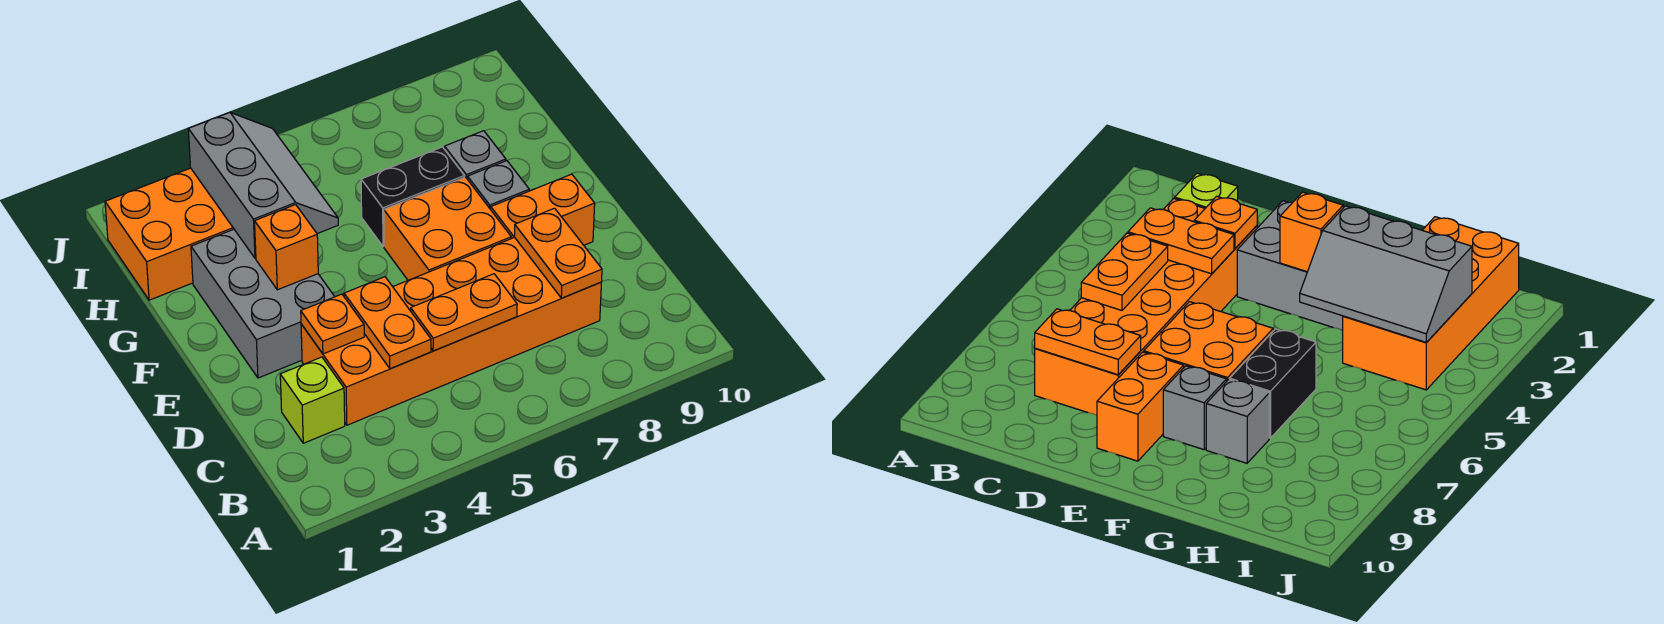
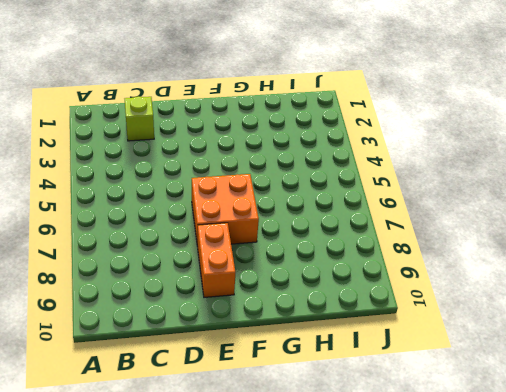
none -> orange brick C3:D8 level 1
none -> grey brick E2:G3 level 1
none -> grey brick F8 level 1

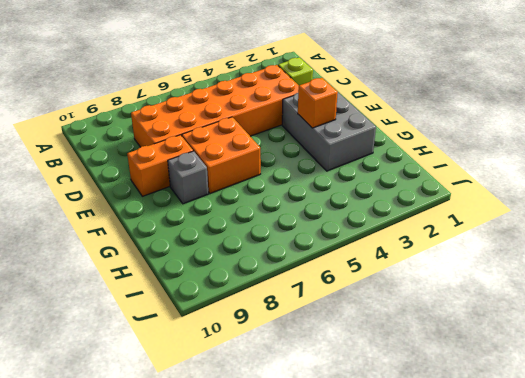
none -> black brick G6:G7 level 1
none -> grey brick G8 level 1
none -> orange brick H1:I4 level 1

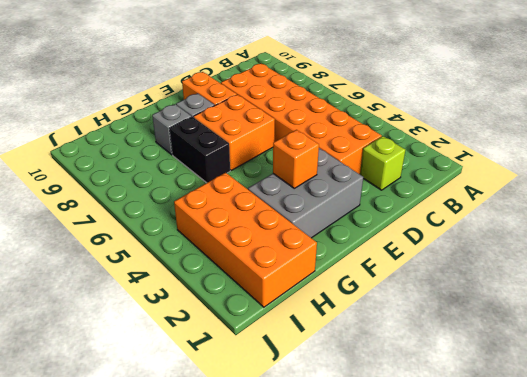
none -> orange plate C4:D4 level 2
none -> orange plate C5:C6 level 2
none -> orange plate C8:D8 level 2

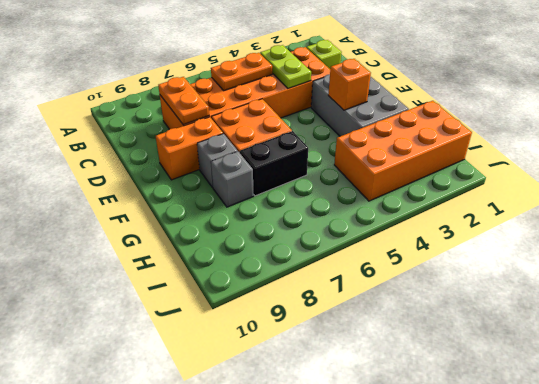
lime plate C4:D4 level 2 -> orange plate C4:D4 level 2
none -> orange plate D3 level 2
none -> grey slope G3:I4 level 2 top 3

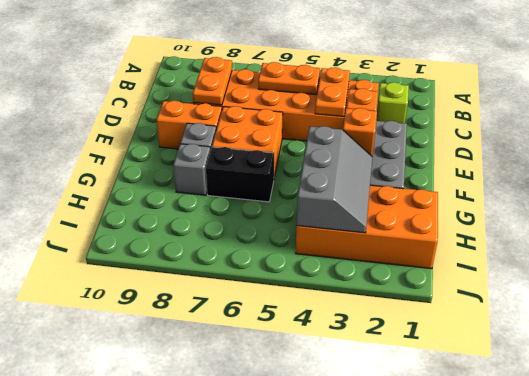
grey slope G3:I4 level 2 top 4 -> grey slope G3:I4 level 2 top 3

